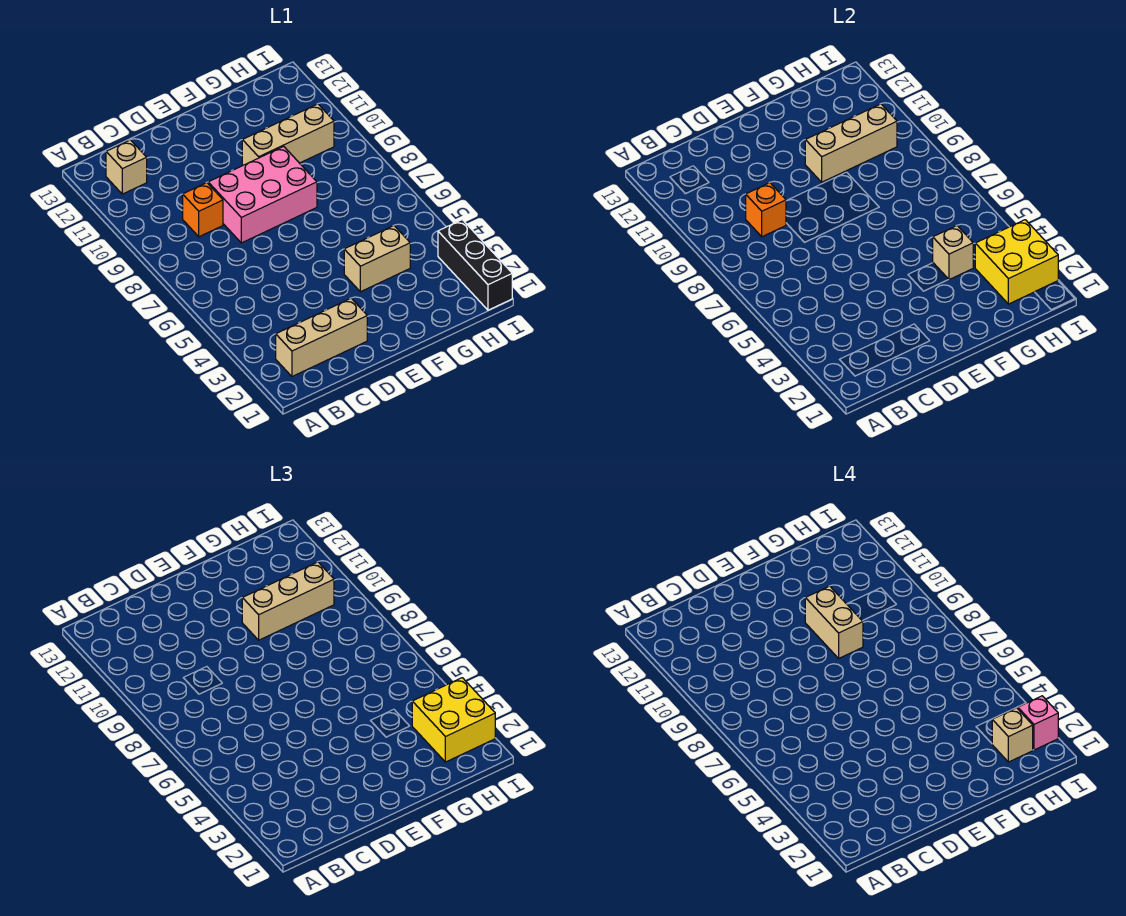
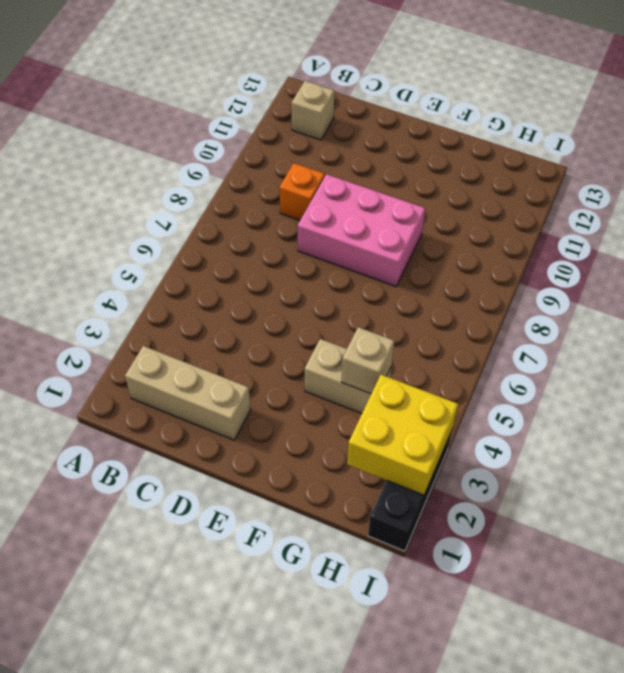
none -> tan brick F10:H10 level 1
none -> orange brick C9 level 2
none -> tan brick F10:H10 level 2

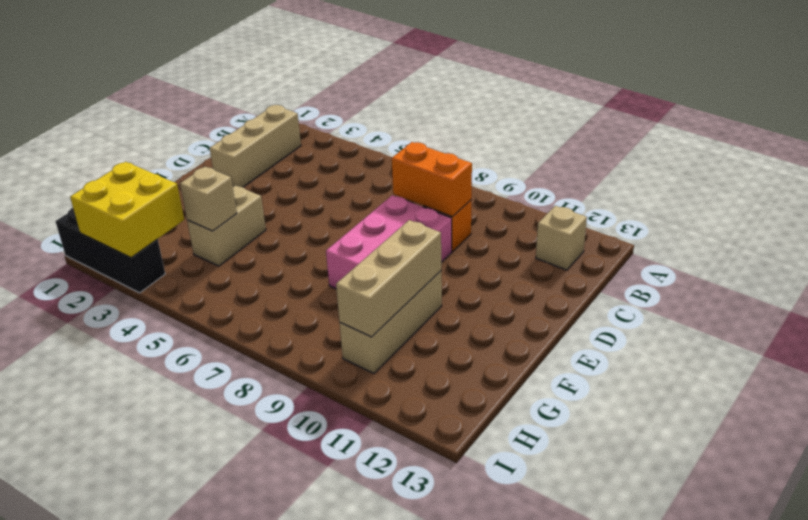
orange brick C8:C9 level 2 -> orange brick C9 level 2
none -> tan brick F10:H10 level 3
none -> yellow brick H2:I3 level 3
none -> tan brick F9:F10 level 4

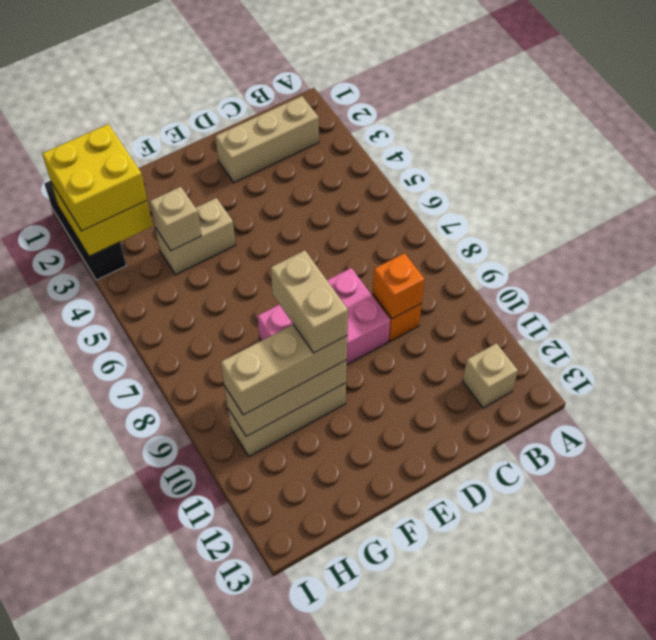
none -> tan brick H2 level 4
none -> pink brick I2 level 4

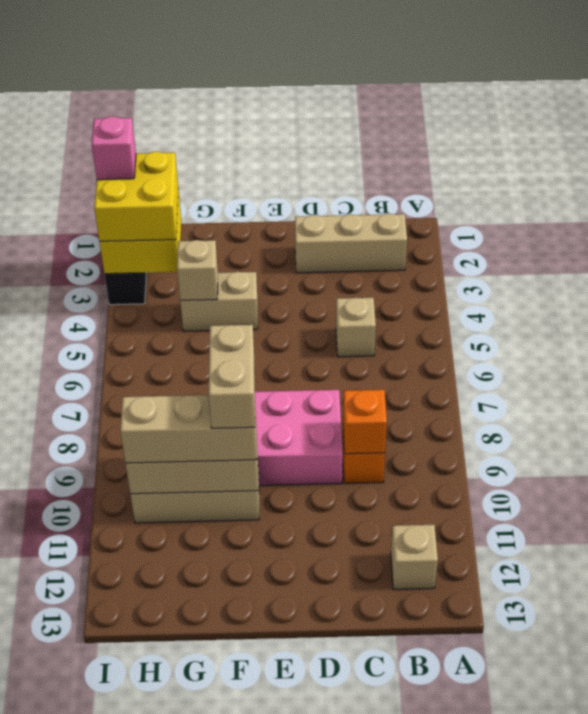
tan brick C5 level 1 -> tan brick H2 level 4

